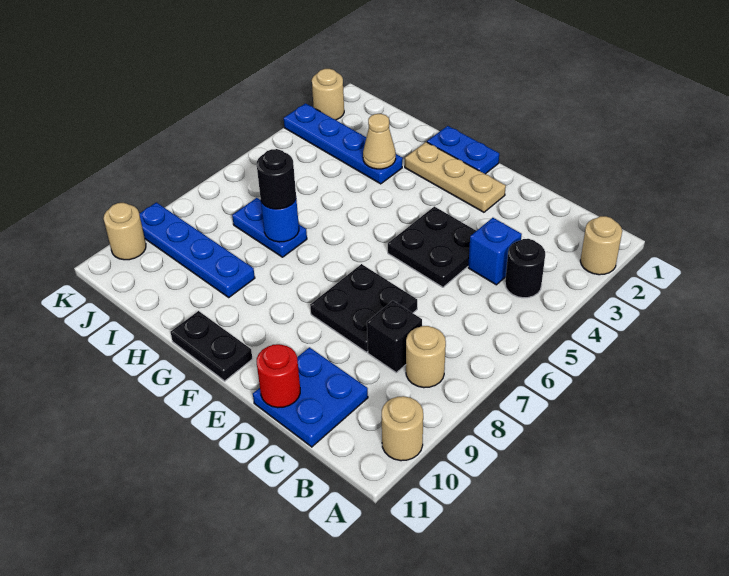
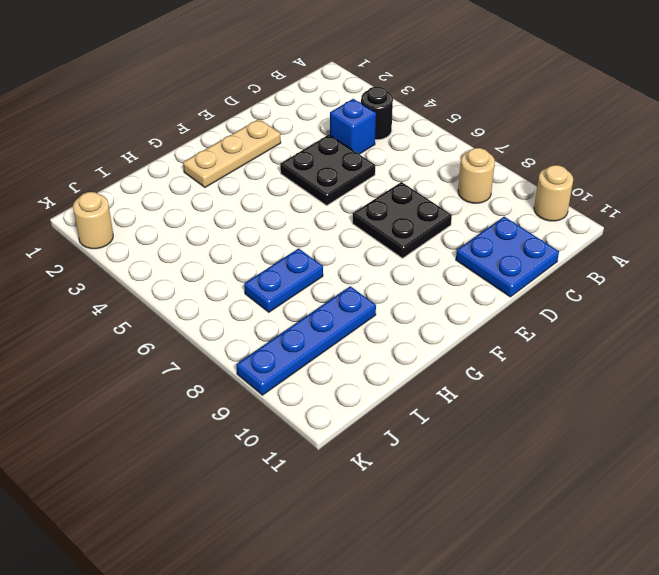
none -> tan round brick A2 level 1
none -> black brick C8 level 1
none -> blue plate F1:G1 level 1

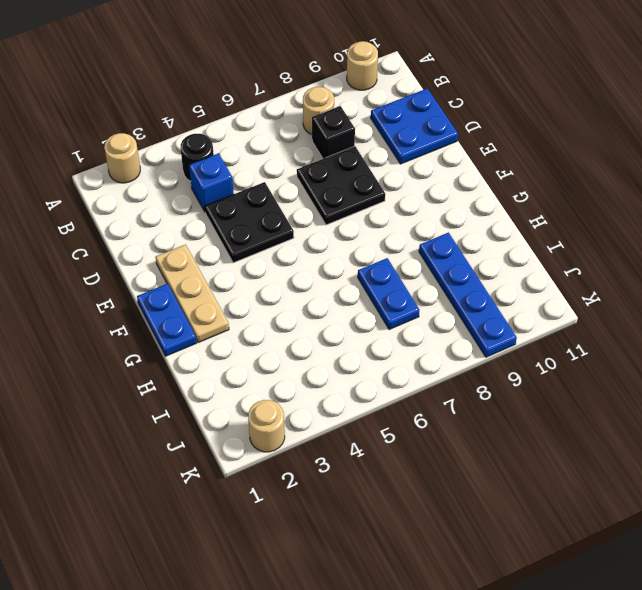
none -> black plate F11:G11 level 1
none -> blue plate H3:K3 level 1
none -> tan round brick K10 level 1

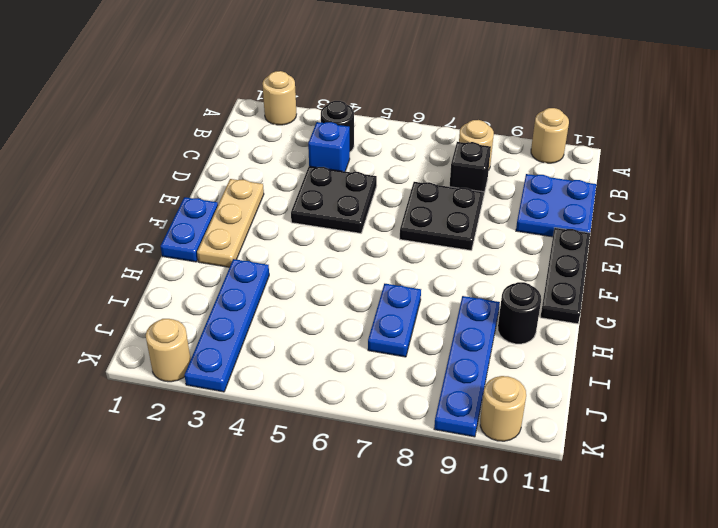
black plate E11:G11 level 1 -> black plate F11:G11 level 1
black round brick H10 level 1 -> black round brick H7 level 3
none -> red round brick D11 level 2
none -> tan cone H3 level 2
none -> blue round brick H7 level 2

